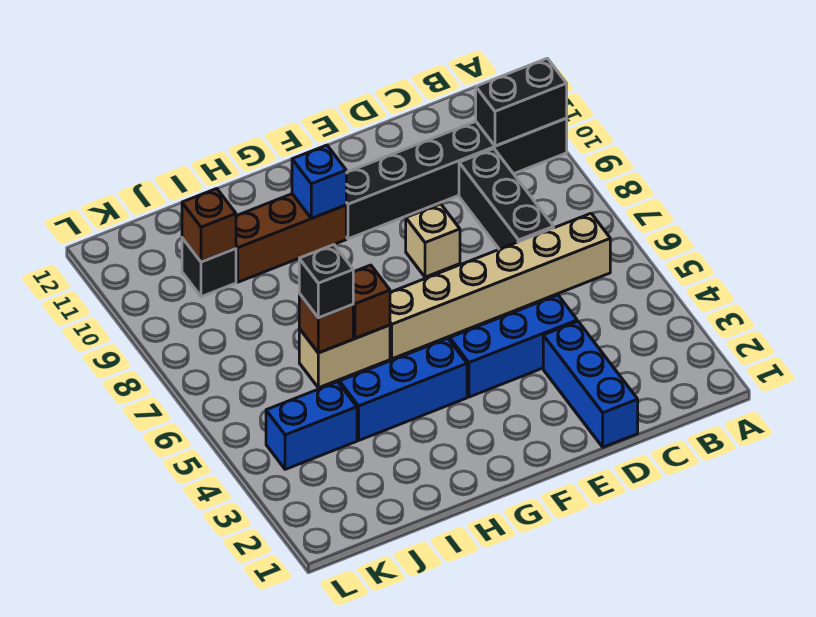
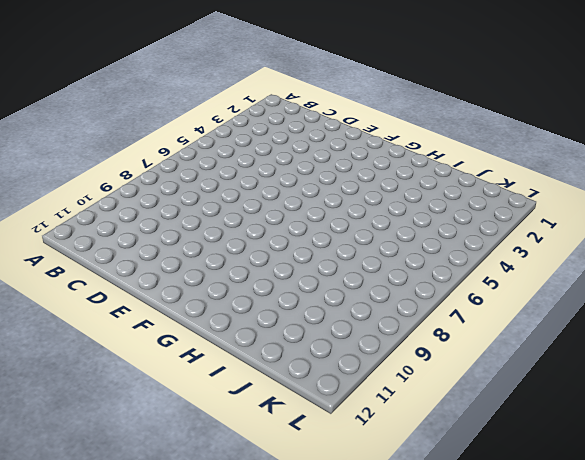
none -> black brick A10:F10 level 1
none -> tan brick B6:G6 level 1
none -> black brick C7:C9 level 1

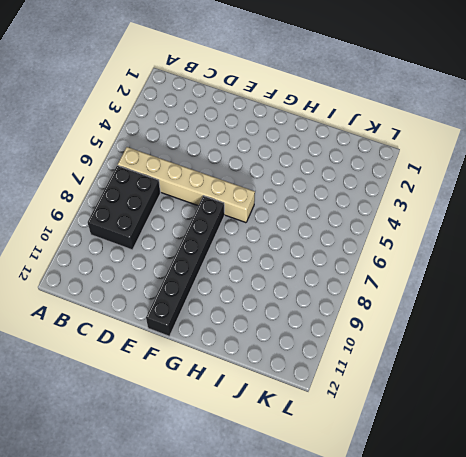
black brick B7:C9 level 1 -> black brick C7:C9 level 1
black brick F7:F12 level 1 -> black brick A10:F10 level 1
none -> blue brick D1:D3 level 1
none -> blue brick D4:F4 level 1
none -> tan brick E8 level 1

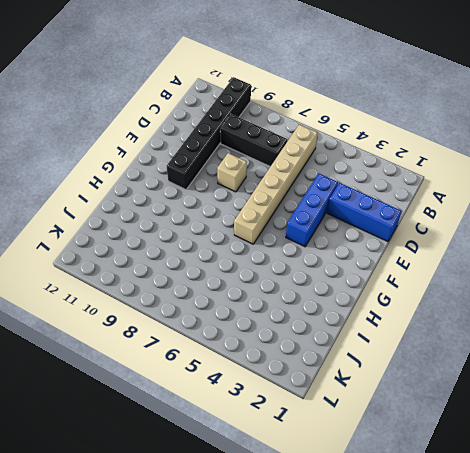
none -> blue brick G4:I4 level 1
none -> brown brick G10:I10 level 1
none -> tan brick H6:I6 level 1

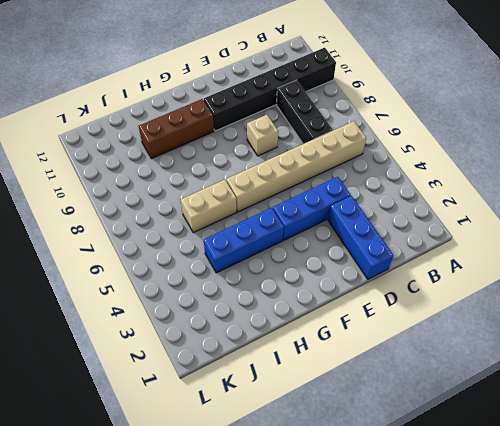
none -> blue brick J4:K4 level 1
none -> black brick J10 level 1
none -> black brick A10:B10 level 2

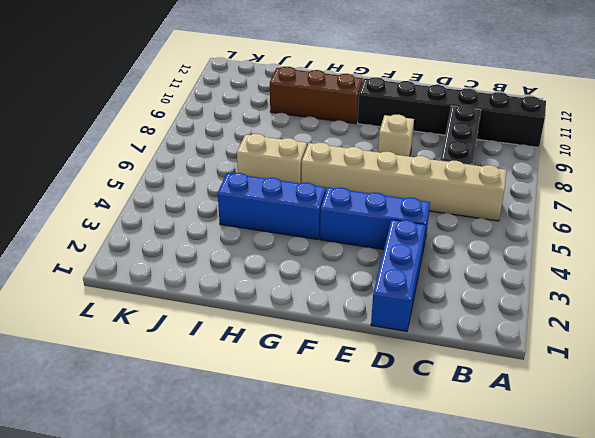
none -> blue brick J4:K4 level 1
none -> black brick J10 level 1
none -> black brick A10:B10 level 2

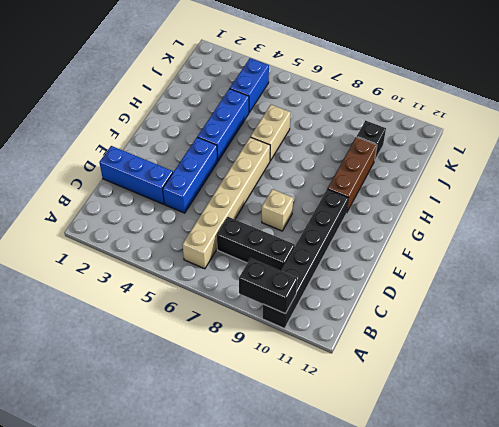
black brick A9:A10 level 2 -> black brick A10:B10 level 2
none -> blue brick G10 level 2
none -> brown brick H6 level 2
none -> brown brick I6 level 2

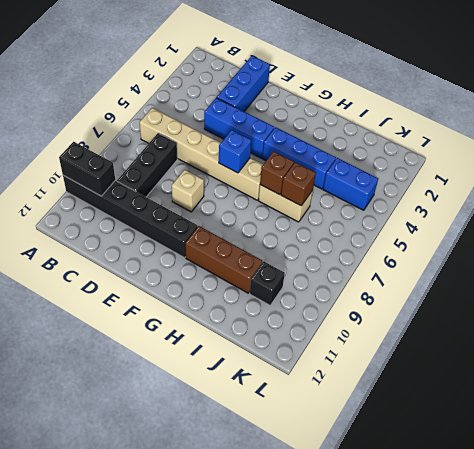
blue brick F6 level 2 -> blue brick G10 level 2
none -> brown brick J10 level 2
none -> black brick I6 level 3

